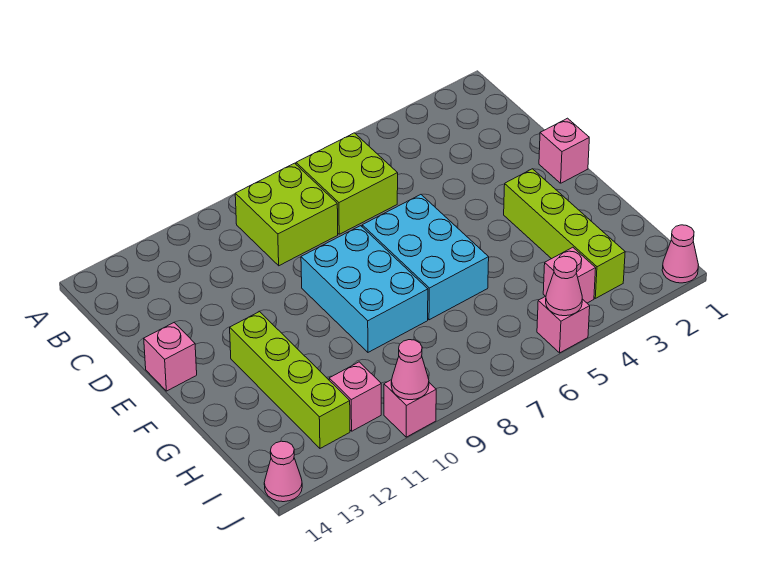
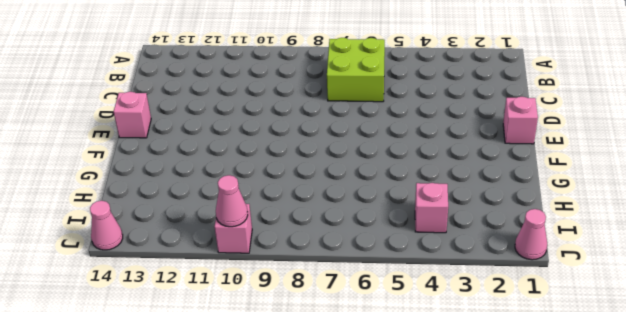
none -> lime brick B8:C9 level 1
none -> cyan brick E6:G7 level 1
none -> cyan brick E8:G9 level 1

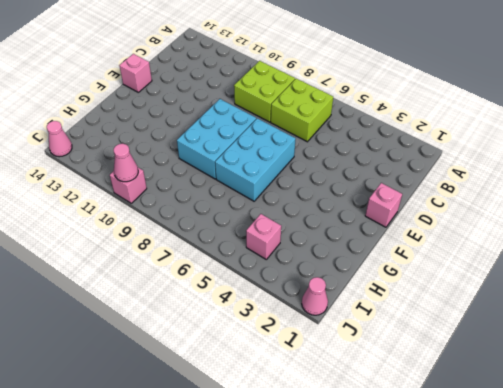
none -> lime brick F3:I3 level 1
none -> lime brick F12:I12 level 1
none -> pink brick I11 level 1

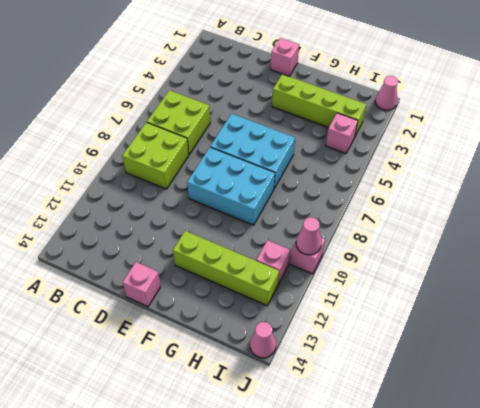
none -> pink brick J5 level 1
none -> pink cone J5 level 2

